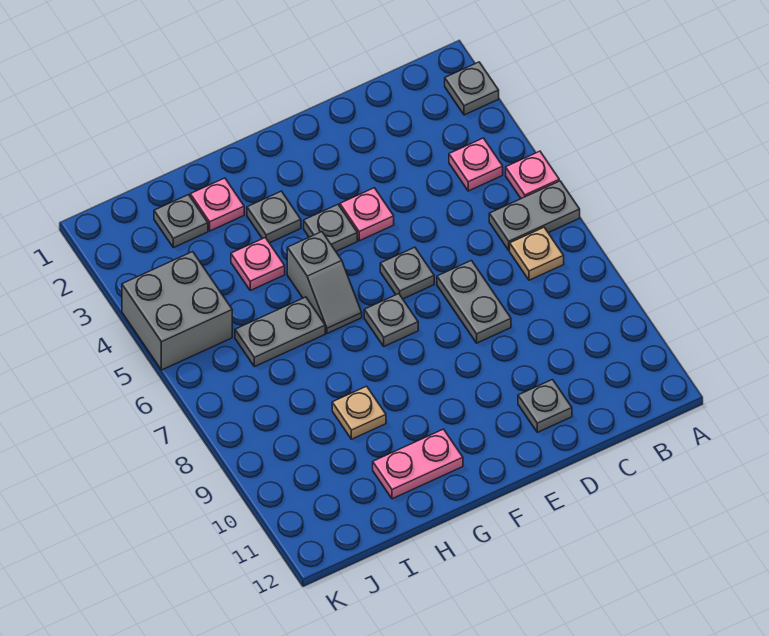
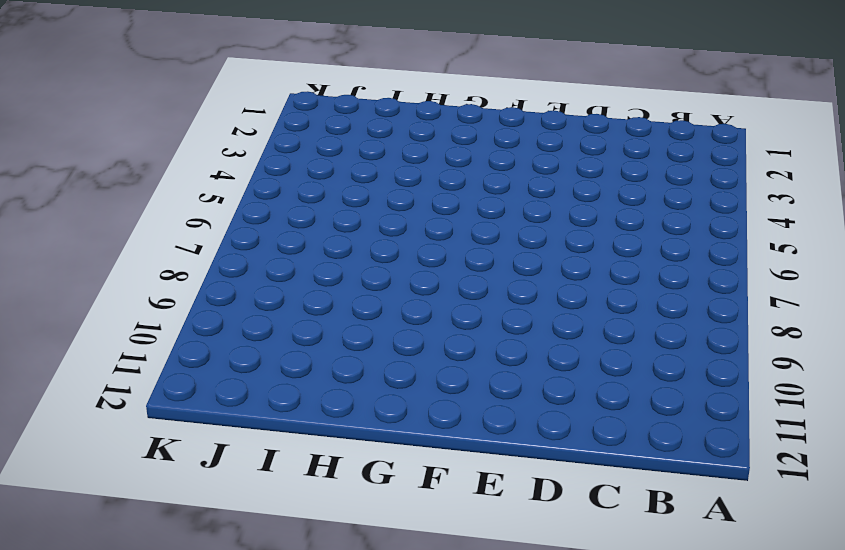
none -> grey plate A2 level 1
none -> pink plate A5 level 1
none -> grey plate A6:B6 level 1

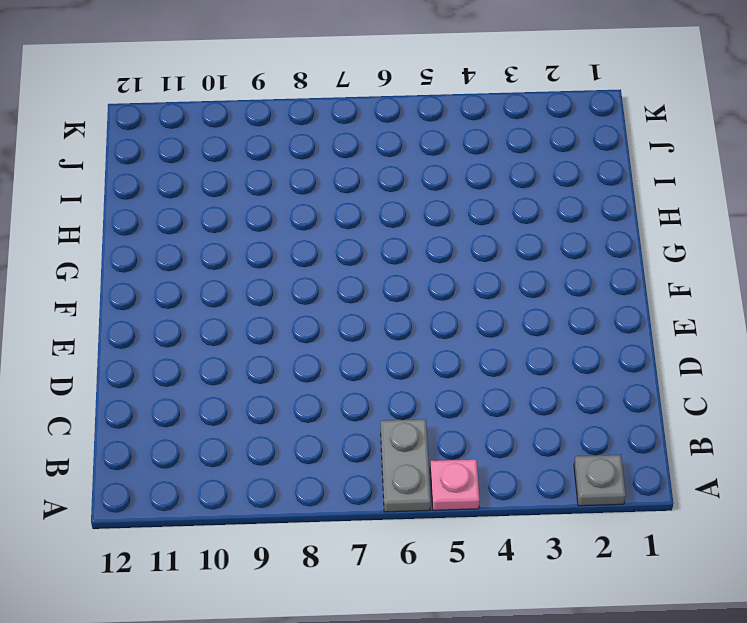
none -> pink plate B4 level 1
none -> tan plate B7 level 1
none -> grey plate D7:D8 level 1

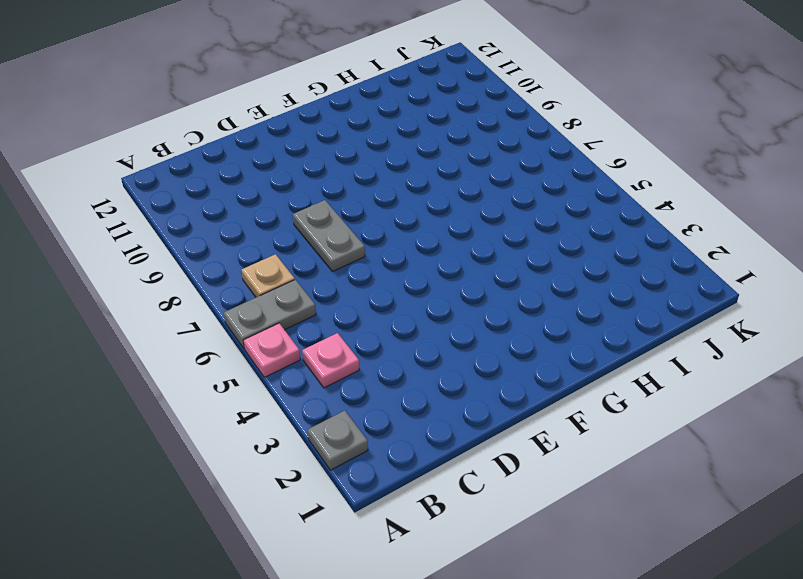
none -> grey plate D11 level 1
none -> pink plate E4 level 1
none -> grey plate E6 level 1

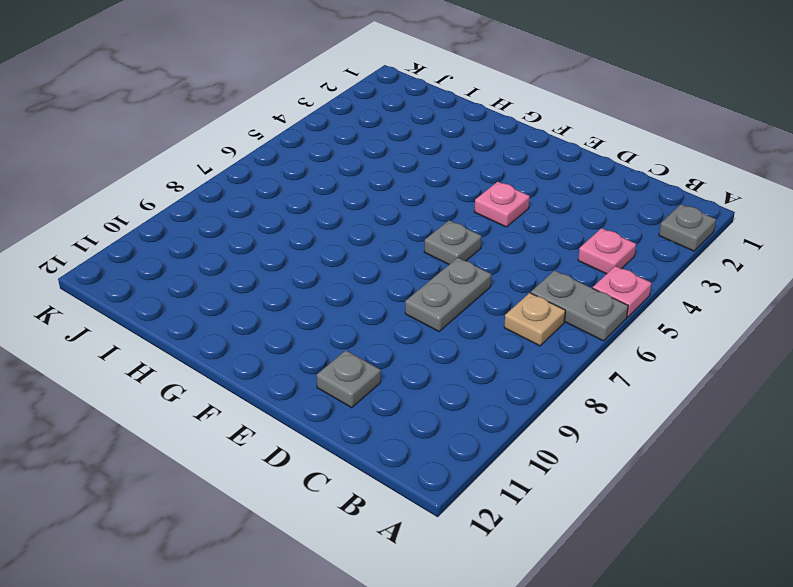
none -> grey plate F4 level 1
none -> grey plate F7 level 1
none -> grey plate G3 level 1

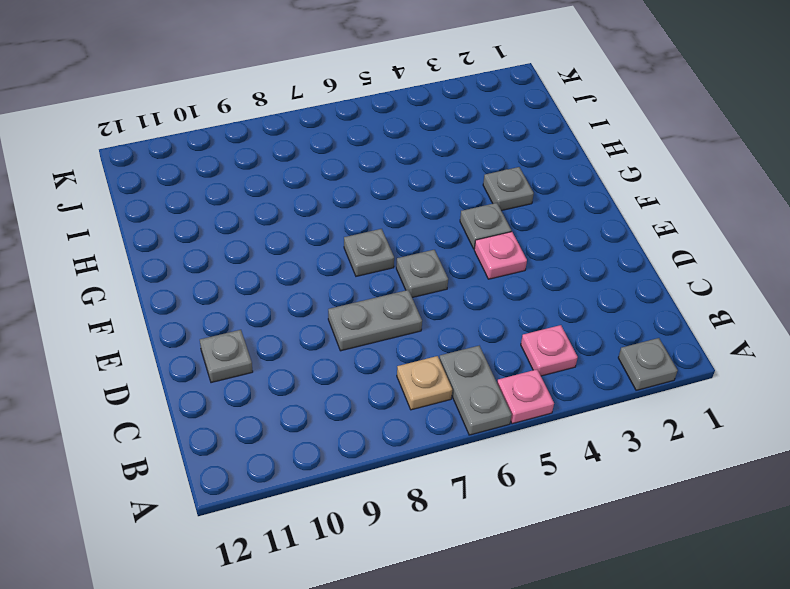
none -> grey slope G5:G6 level 1 top 5
none -> pink plate G11:H11 level 1
none -> pink plate H2 level 1

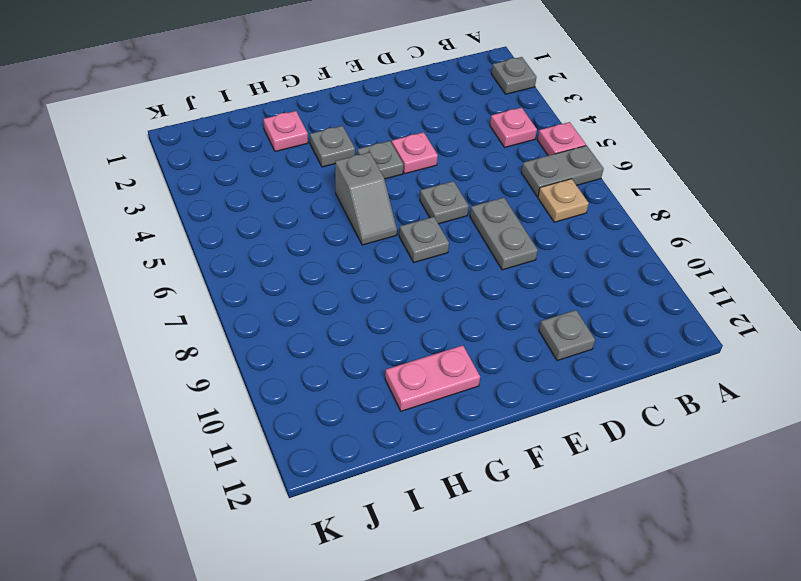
none -> pink plate H4 level 1
none -> grey plate H6:I6 level 1
none -> tan plate H9 level 1

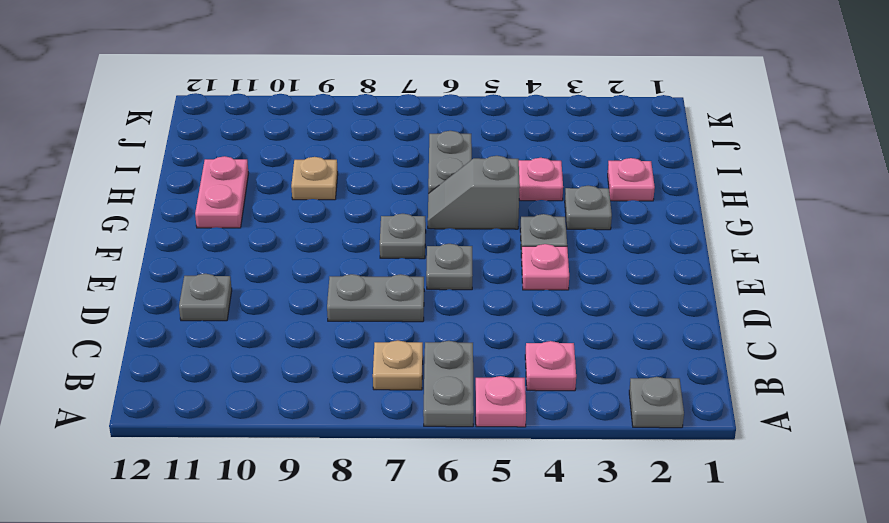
none -> grey plate I2 level 1
none -> grey brick J4:K5 level 1

